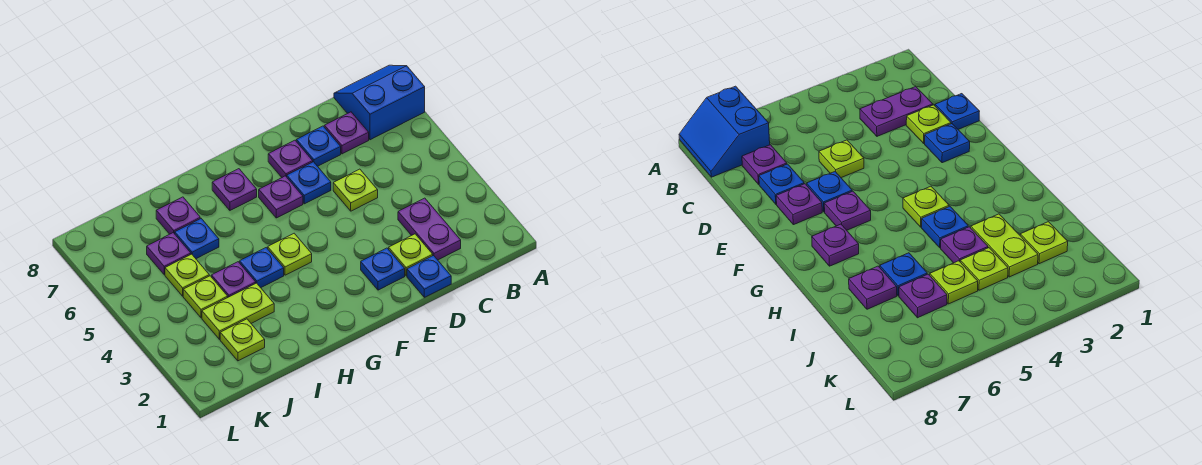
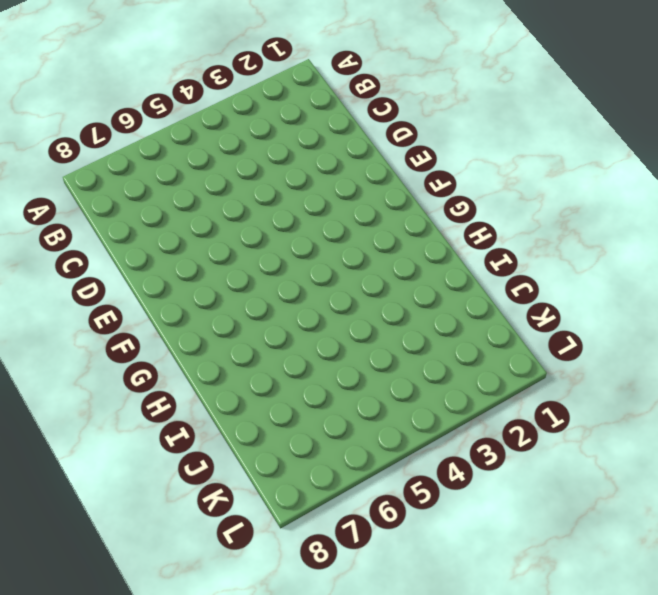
none -> blue slope A7:B8 level 1 top 7
none -> purple plate C2:C3 level 1
none -> purple plate C7 level 1

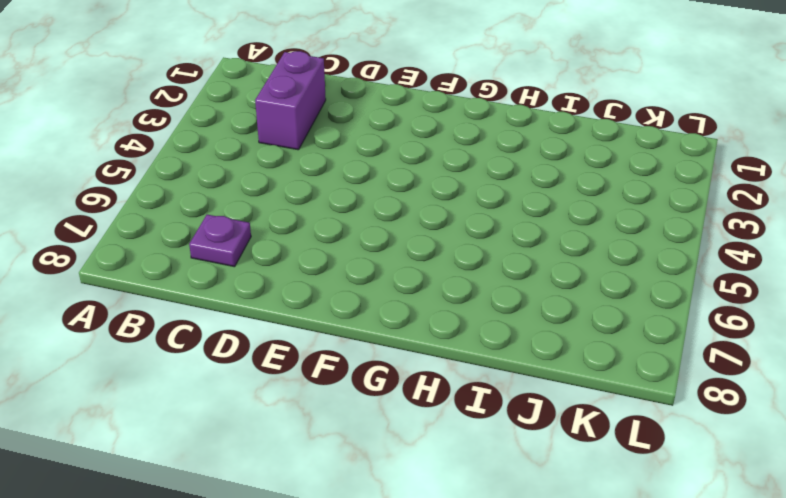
purple brick C2:C3 level 1 -> purple plate C2:C3 level 1
none -> blue slope A7:B8 level 1 top 7
none -> blue plate D1 level 1
none -> lime plate D2 level 1

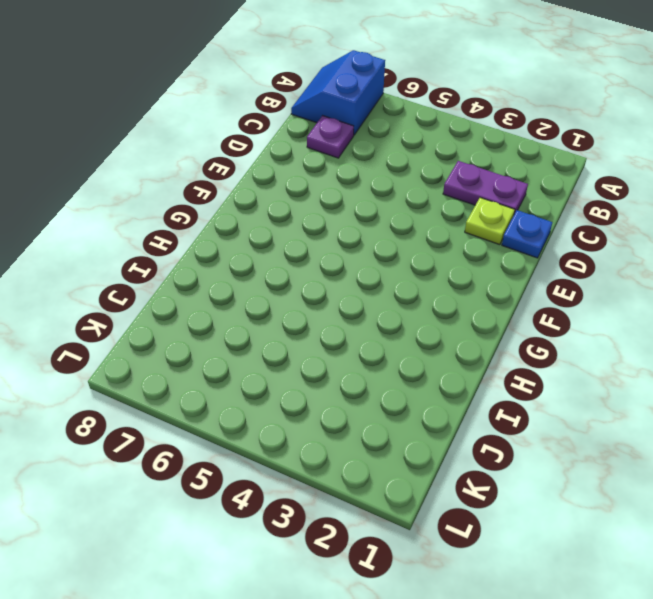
none -> lime plate D5 level 1
none -> blue plate D7 level 1
none -> blue plate E2 level 1

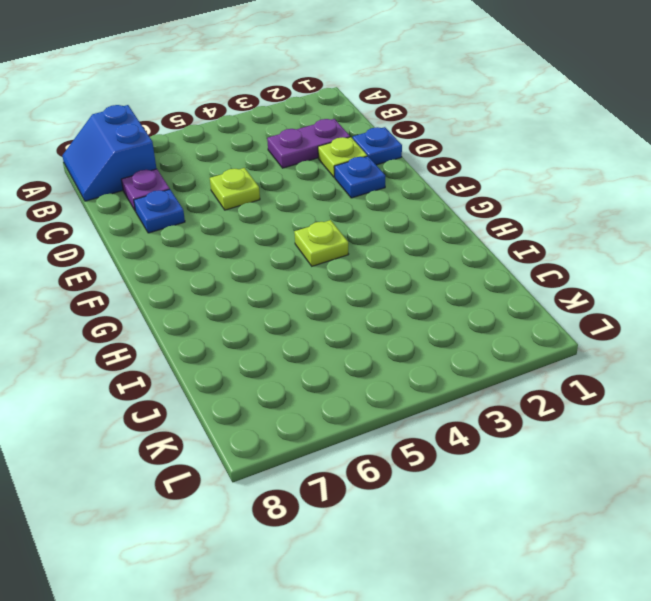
none -> blue plate E6 level 1
none -> purple plate E7 level 1
none -> purple plate F6 level 1

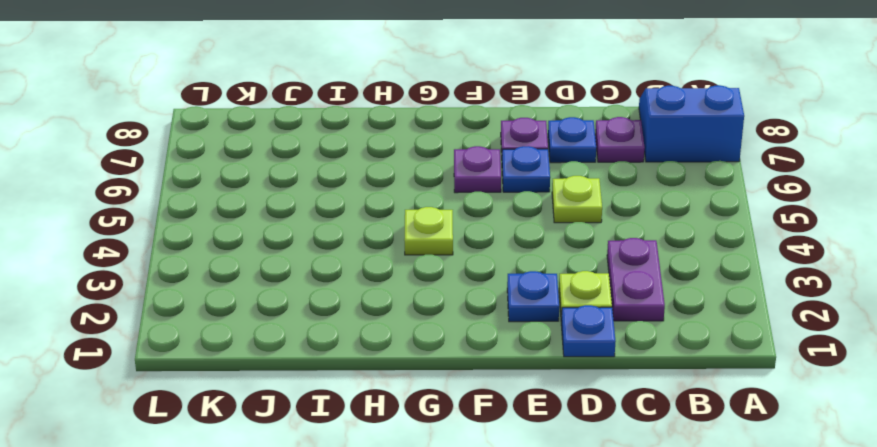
none -> purple plate G7 level 1
none -> blue plate H4 level 1
none -> lime plate I3:J3 level 1

